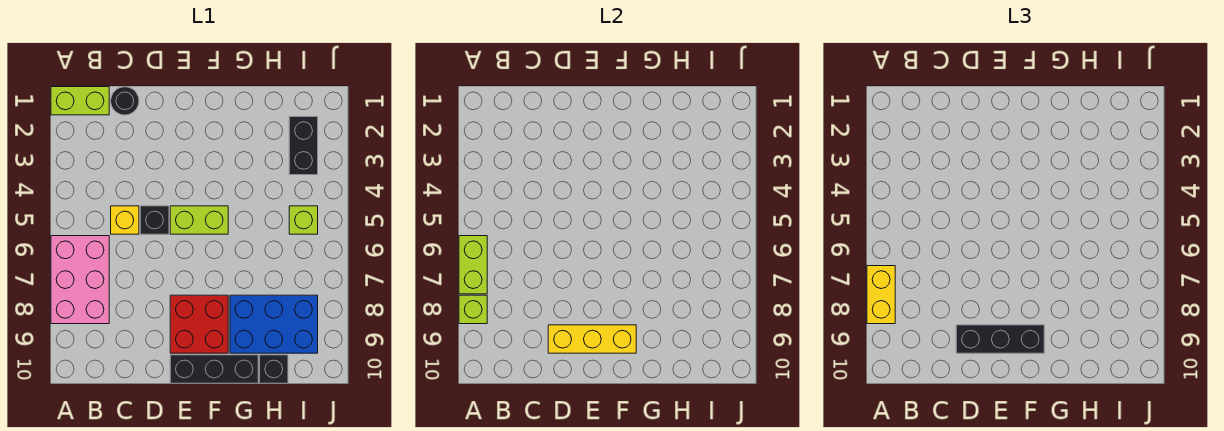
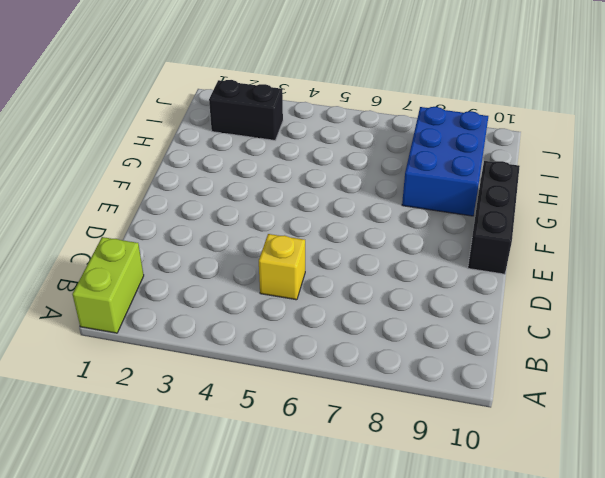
none -> pink brick A6:B8 level 1
none -> black round brick C1 level 1
none -> black brick D5 level 1

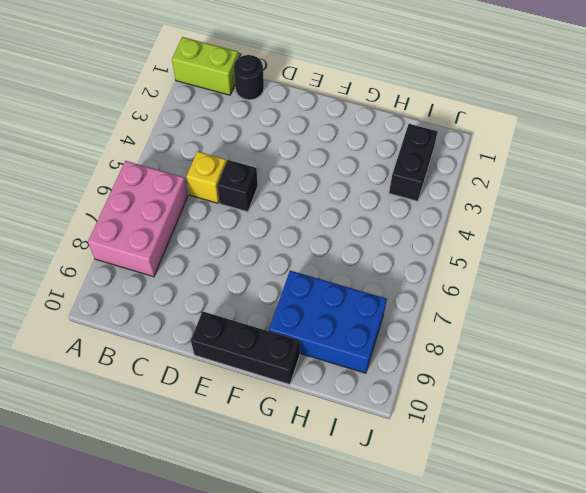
none -> lime brick E5:F5 level 1
none -> red brick E8:F9 level 1
none -> black brick H10 level 1

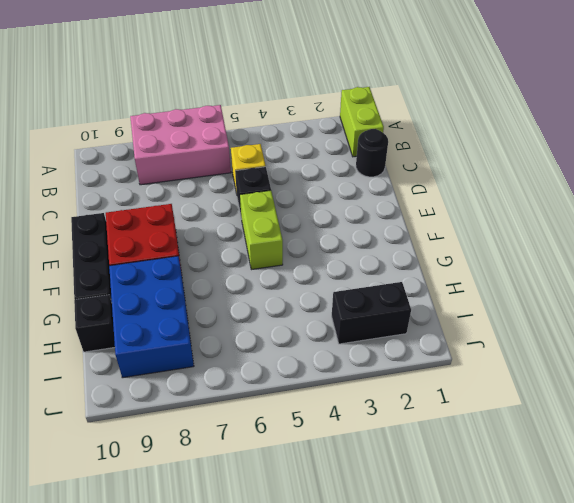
none -> lime brick I5 level 1
none -> lime brick A6:A7 level 2
none -> lime brick A8 level 2

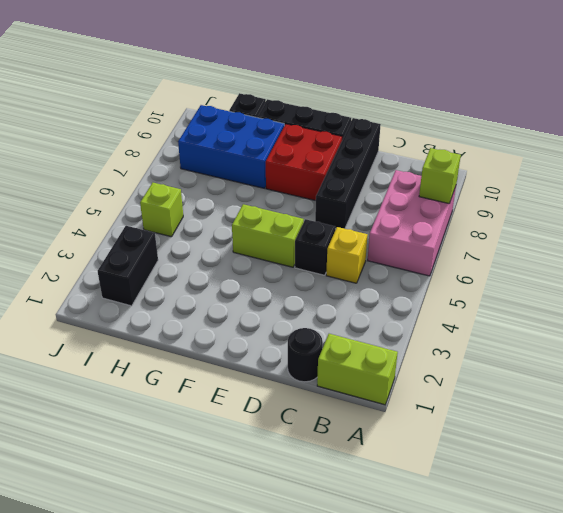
black brick D7:D10 level 1 -> none
none -> lime brick A6:A7 level 2
none -> yellow brick D9:F9 level 2
none -> yellow brick A7:A8 level 3

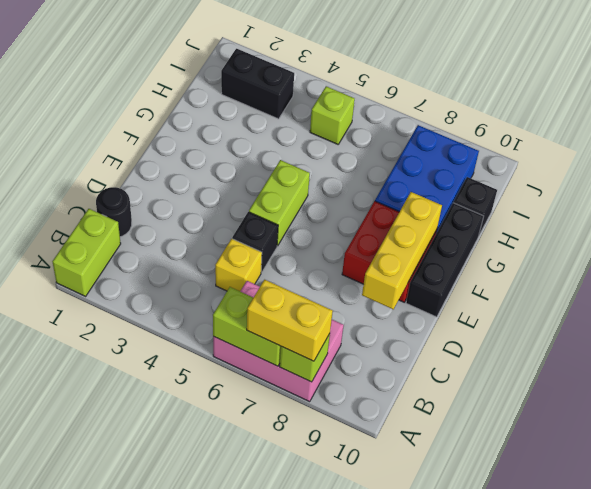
none -> black brick D9:F9 level 3

